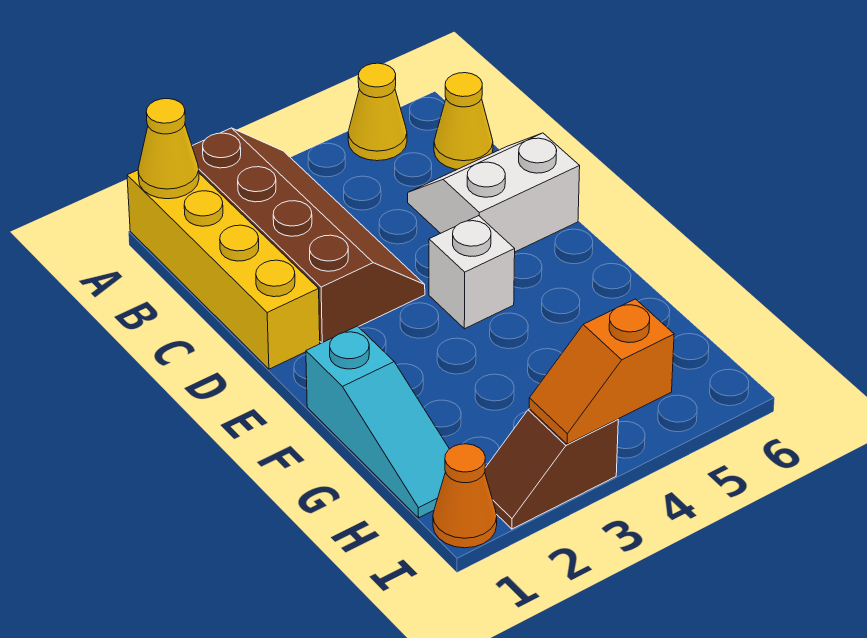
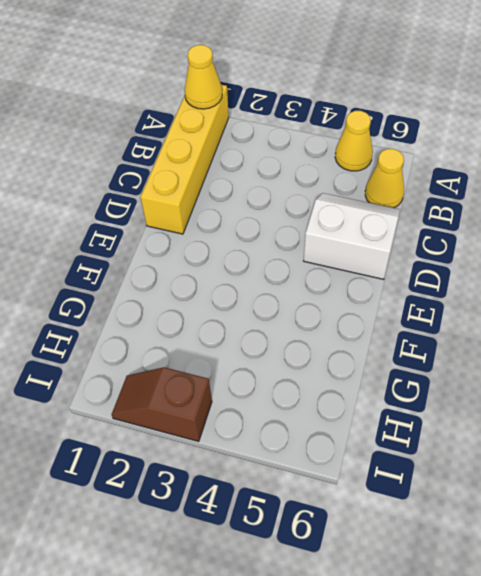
none -> brown slope A2:D3 level 1 top 2
none -> white brick E4 level 1

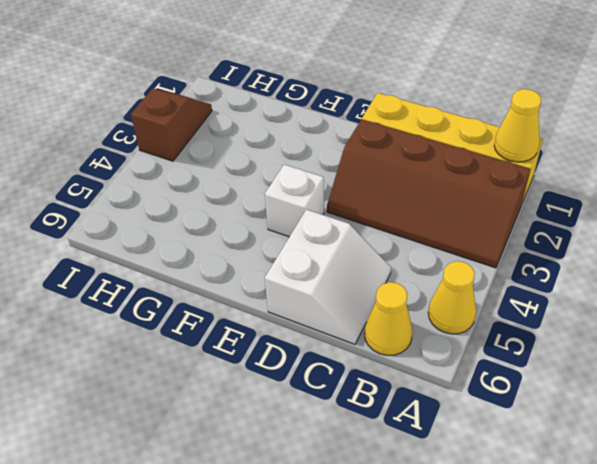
none -> cyan slope F1:H1 level 1 top F
none -> orange cone I1 level 1

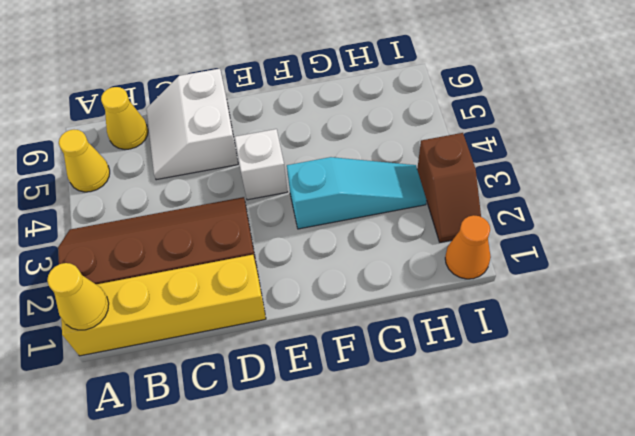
cyan slope F3:H3 level 1 top F -> cyan slope F1:H1 level 1 top F
none -> orange slope I3:I4 level 2 top 4

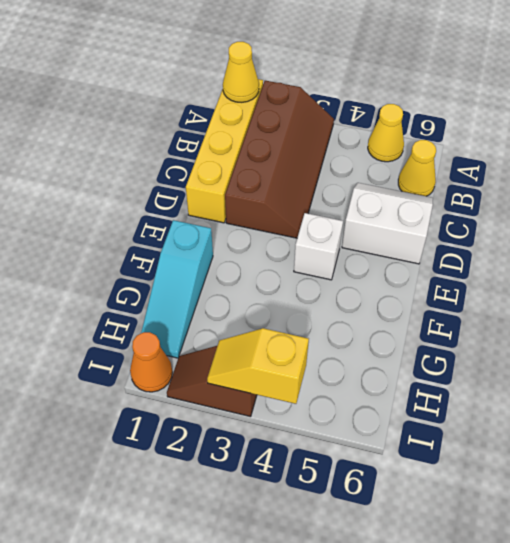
yellow slope I3:I4 level 2 top 4 -> orange slope I3:I4 level 2 top 4

